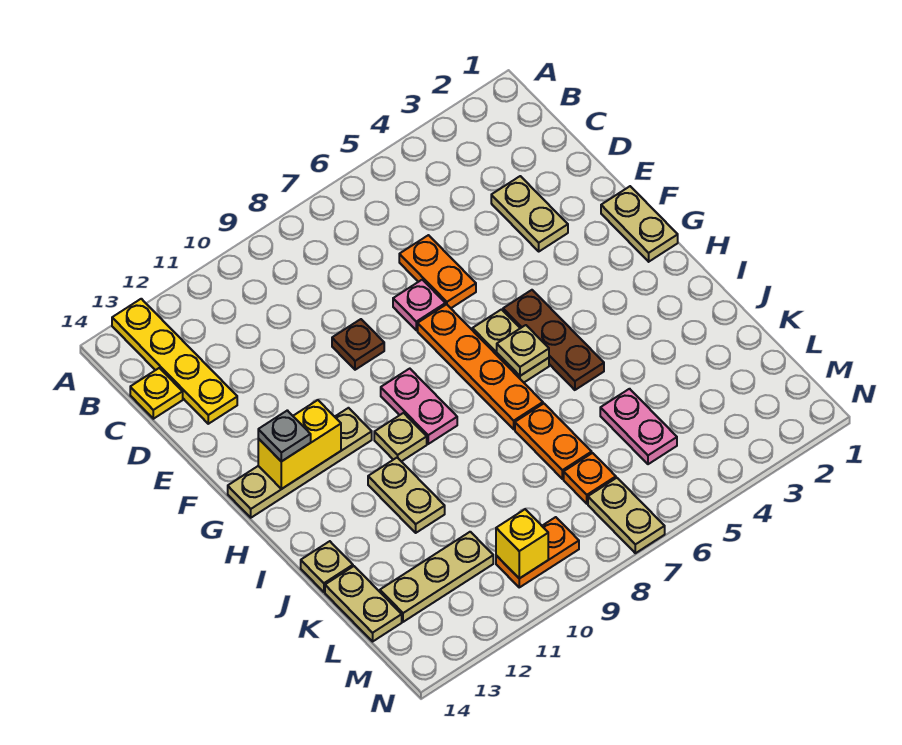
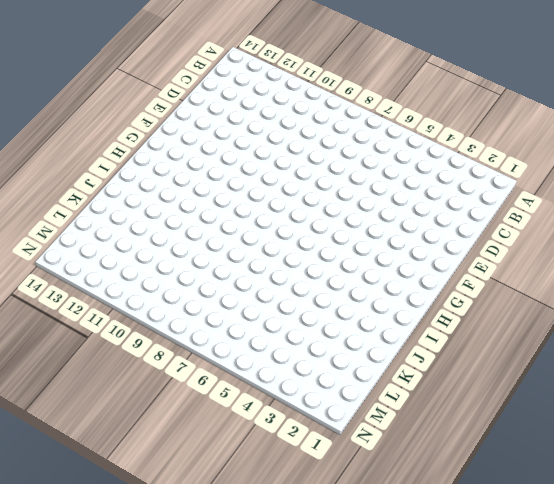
none -> yellow plate A13:D13 level 1
none -> yellow plate C14 level 1
none -> tan plate D3:E3 level 1

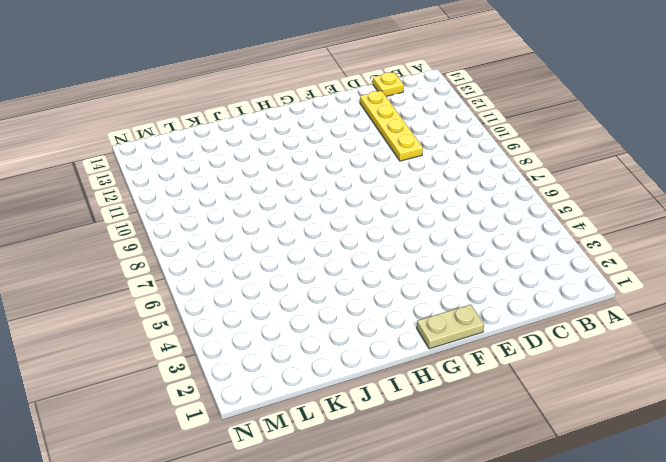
yellow plate D10:D13 level 1 -> yellow plate A13:D13 level 1
none -> tan plate D3:E3 level 1
none -> orange plate D6:E6 level 1
none -> pink plate E7 level 1

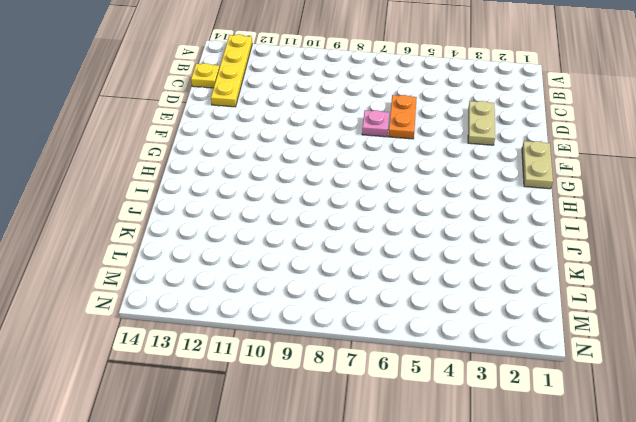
none -> brown plate E9 level 1
none -> orange plate F7:I7 level 1
none -> brown plate G5:I5 level 1

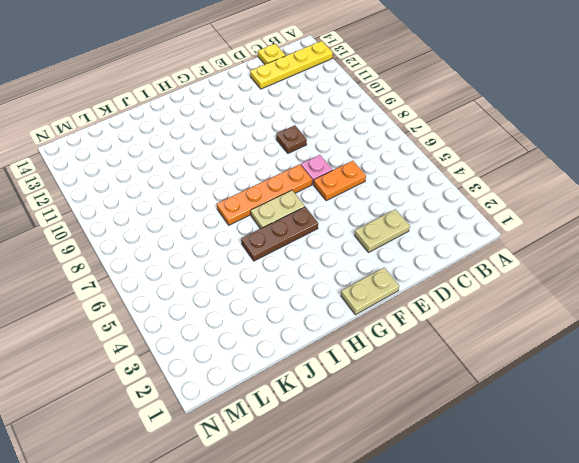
none -> pink plate G9:H9 level 1
none -> tan plate G11:G14 level 1
none -> tan plate H10 level 1

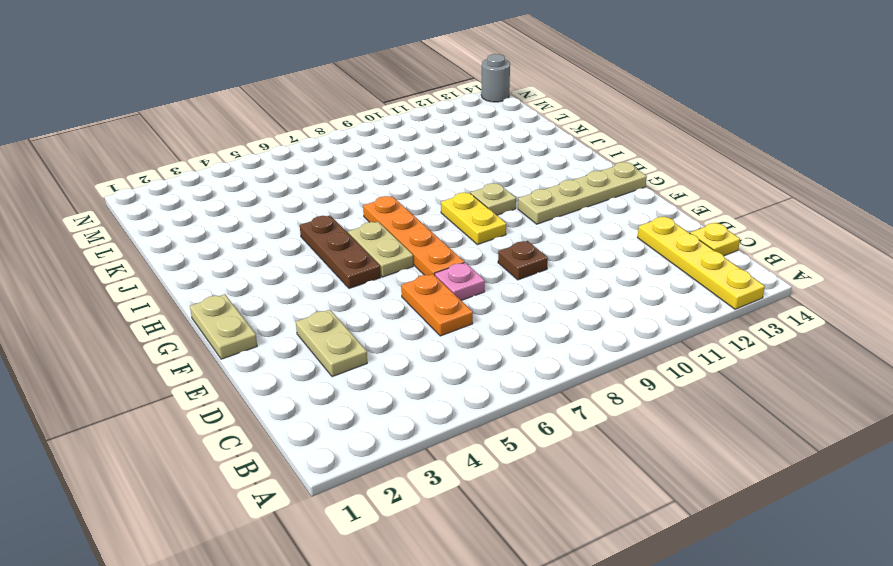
yellow plate G9:H9 level 1 -> pink plate G9:H9 level 1
grey round brick N14 level 1 -> none
none -> tan plate I11:J11 level 1
none -> orange plate J7:K7 level 1
none -> tan plate J14 level 1

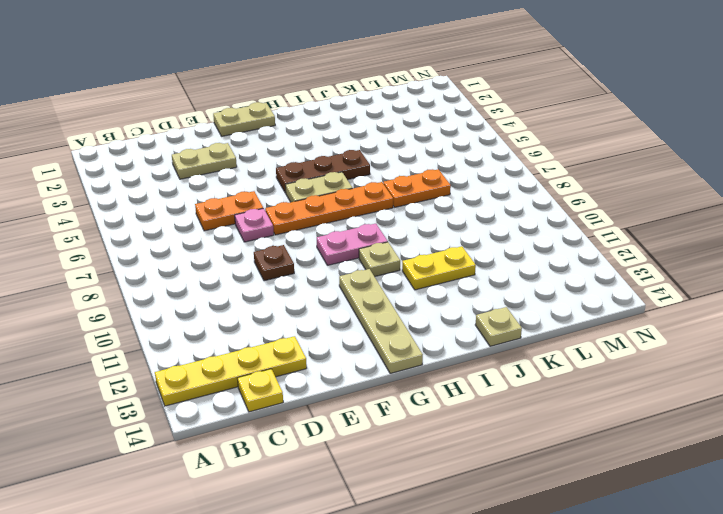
yellow plate I11:J11 level 1 -> tan plate I11:J11 level 1
none -> pink plate K5:L5 level 1
none -> tan plate K14:L14 level 1
none -> orange plate L7 level 1

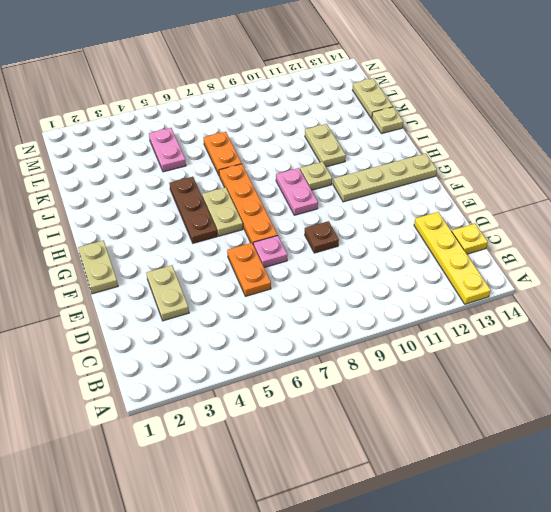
none -> orange plate L7 level 1
none -> tan plate L11:L13 level 1
none -> tan plate M7:N7 level 1

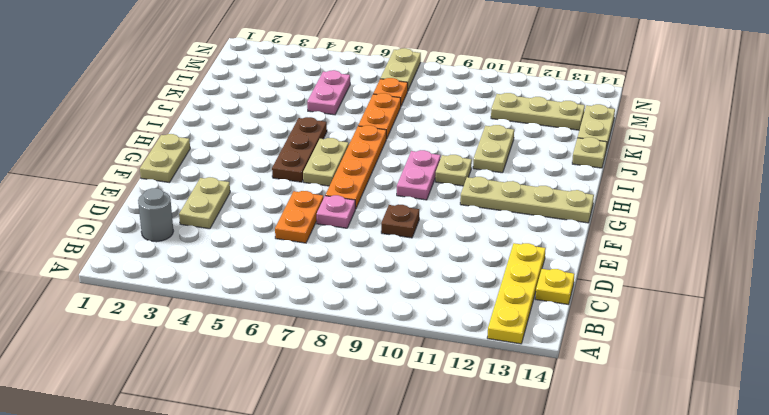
grey round brick C2 level 1 -> none
none -> orange plate M9:M10 level 1
none -> yellow brick G12:G13 level 2
none -> tan plate H6 level 2

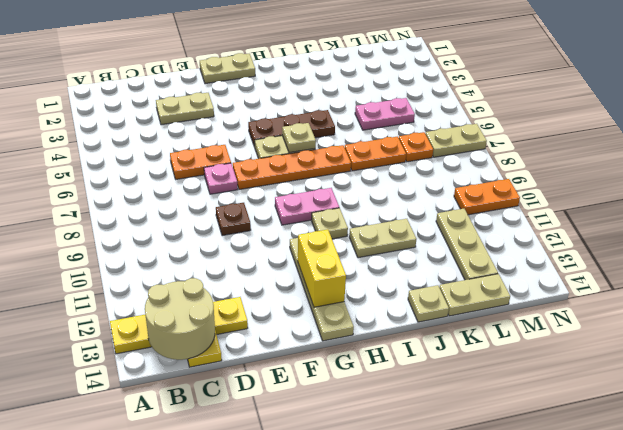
tan round brick B13:C14 level 2 -> none
orange plate M10:N10 level 1 -> orange plate M9:M10 level 1
none -> yellow brick M10 level 2
none -> grey plate G13 level 3

